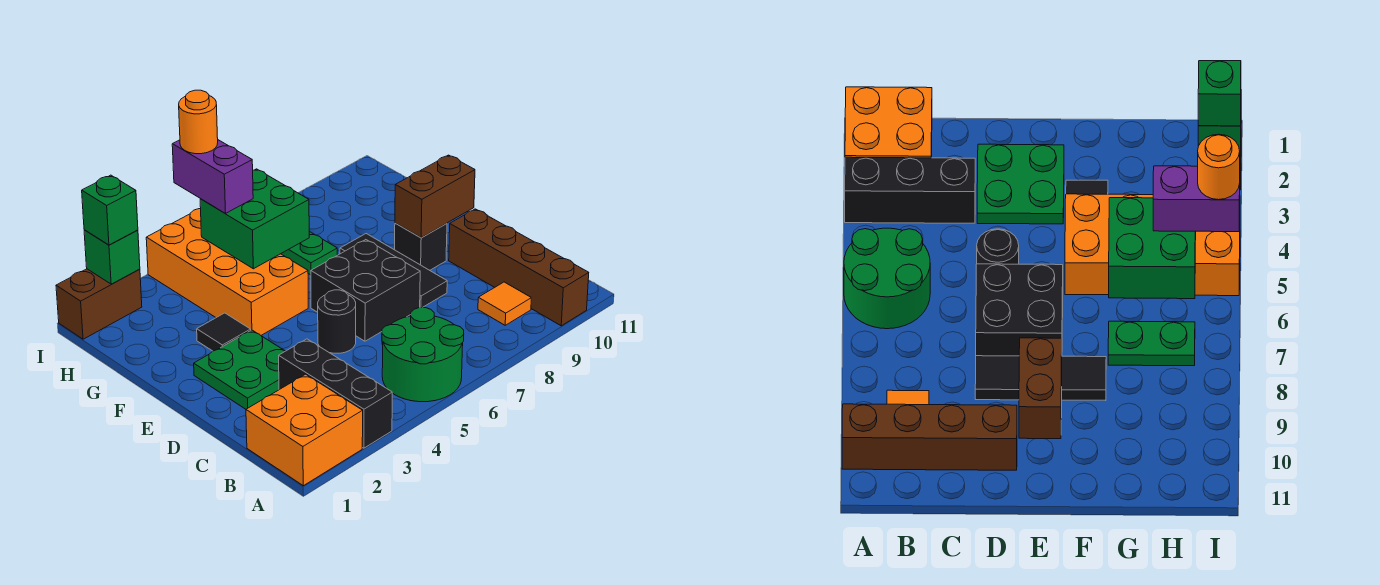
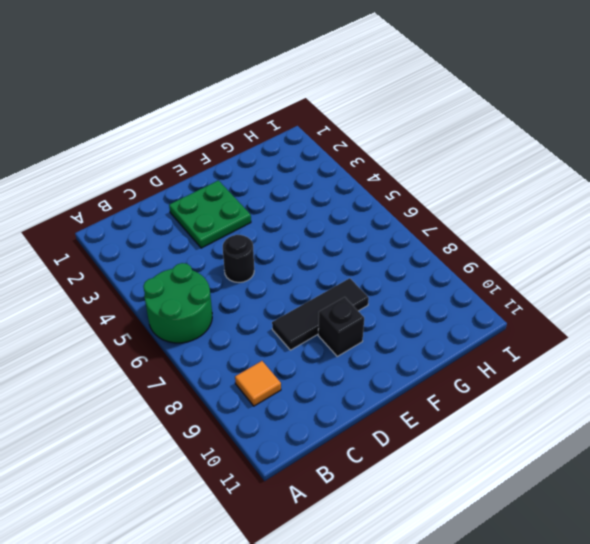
none -> orange brick A1:B2 level 1
none -> black brick A3:C3 level 1
none -> brown brick A10:D10 level 1

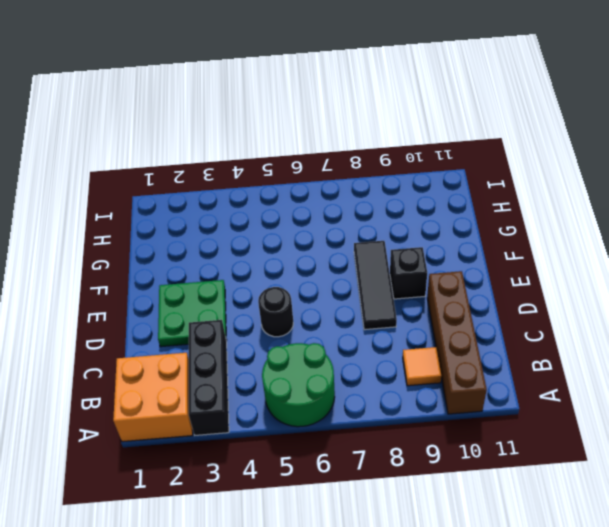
none -> black brick D6:E7 level 1
none -> black tile F3 level 1
none -> orange brick F4:I5 level 1

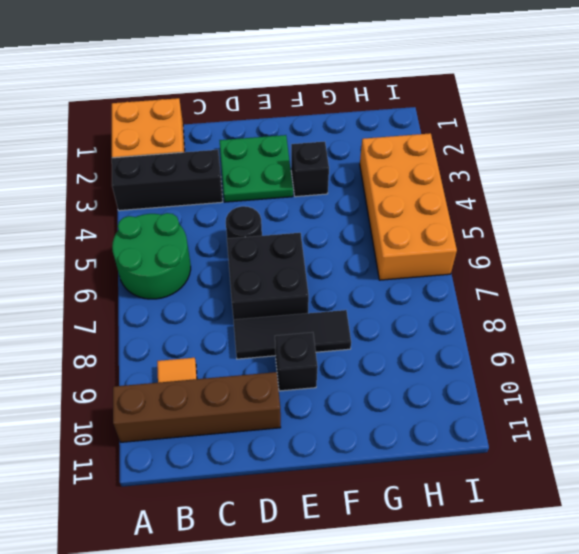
black brick F3 level 1 -> black tile F3 level 1
orange brick H3:I6 level 1 -> orange brick F4:I5 level 1
none -> green plate G7:H7 level 1
none -> brown brick I1:I2 level 1
none -> brown brick E9:E10 level 2

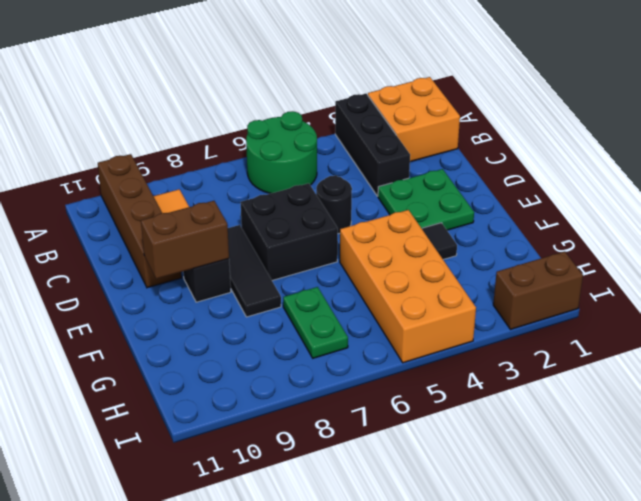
none -> green brick G5:H6 level 2
none -> green brick I2 level 2
none -> purple brick H5:I5 level 3

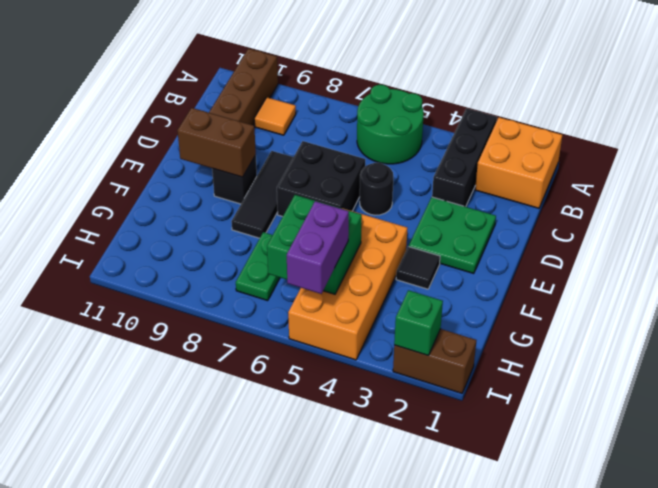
none -> green brick I2 level 3
none -> orange round brick I5 level 4

